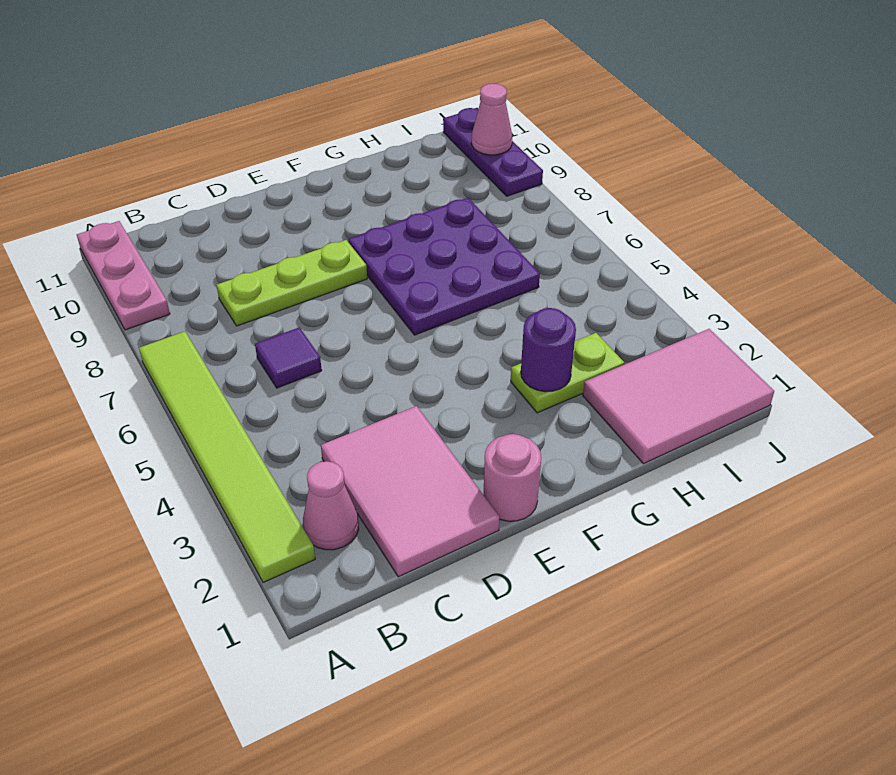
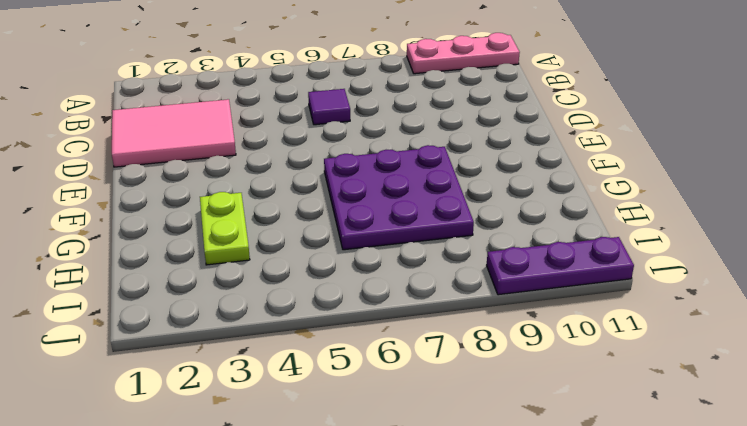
none -> lime tile A2:A7 level 1
none -> pink cone B2 level 1
none -> lime plate C8:E8 level 1

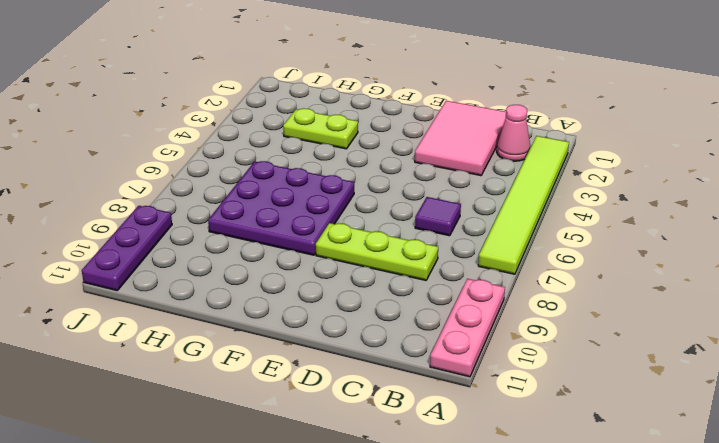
none -> pink round brick E1 level 1
none -> pink tile H1:J2 level 1
none -> purple round brick G3 level 2

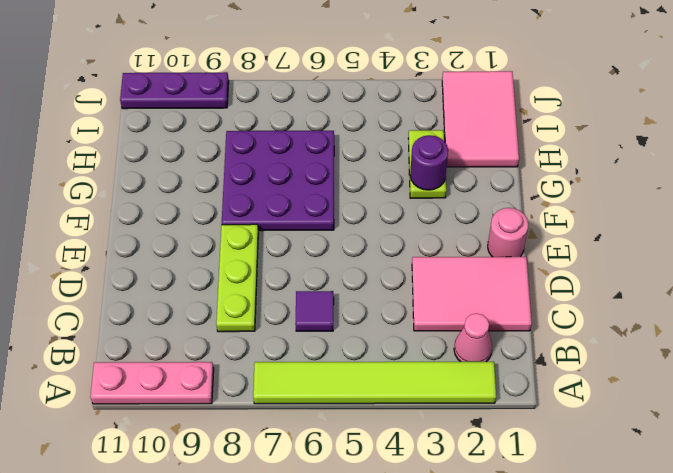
none -> pink cone J10 level 2

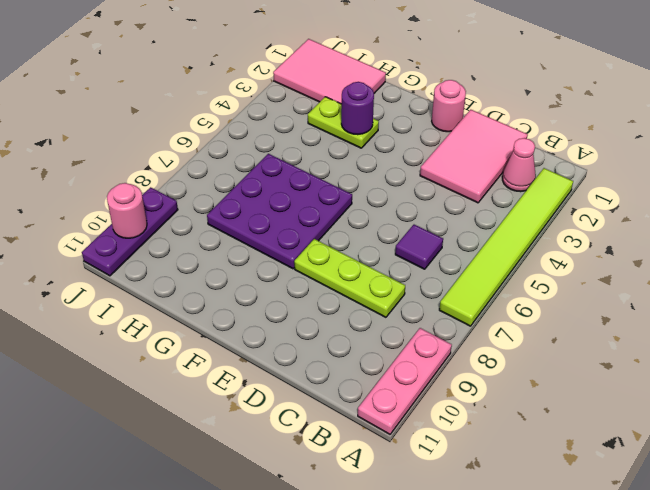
pink round brick J10 level 2 -> pink cone J10 level 2

